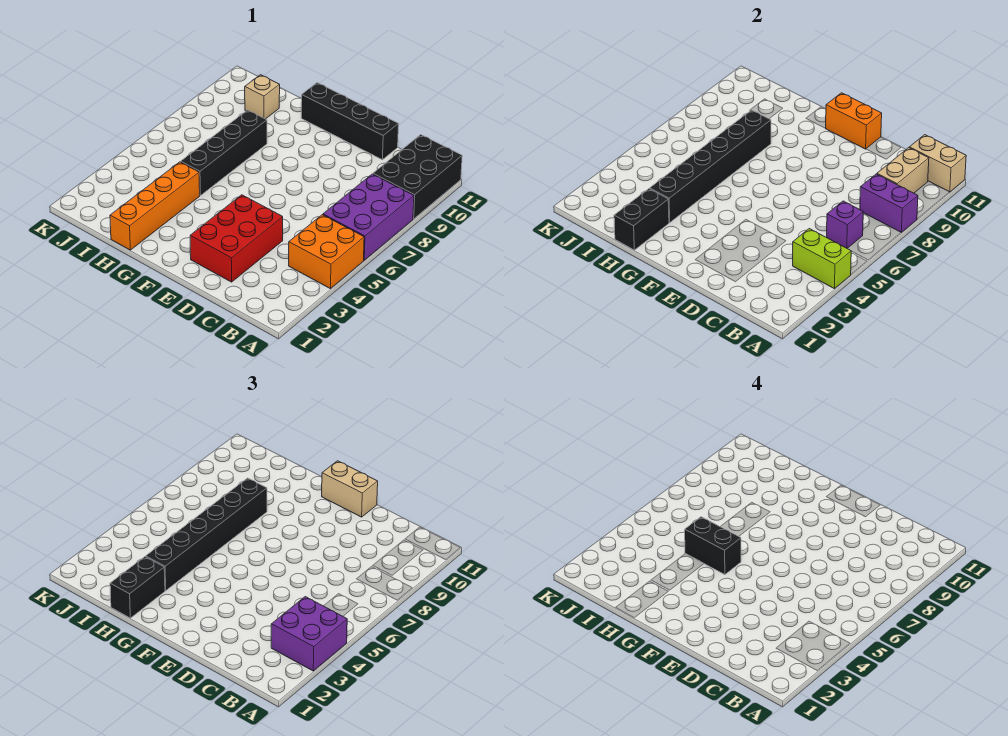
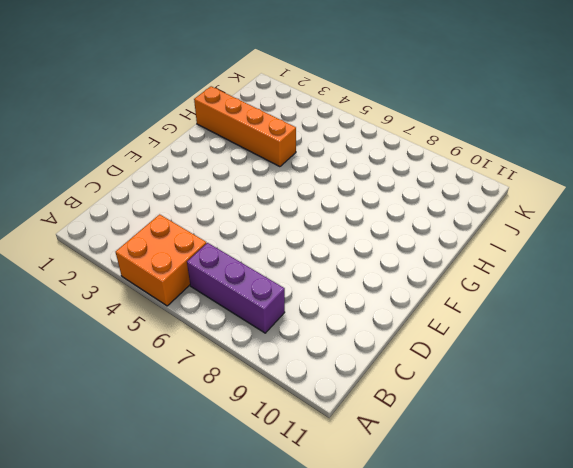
purple brick B6:B8 level 1 -> purple brick A6:B8 level 1
none -> black brick A9:B11 level 1
none -> red brick D2:E4 level 1
none -> black brick D11:G11 level 1

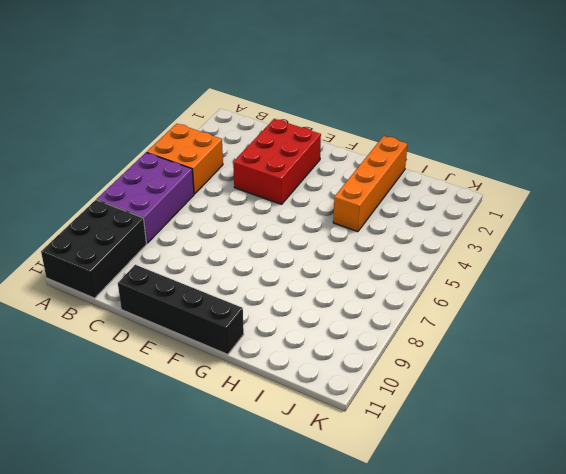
none -> black brick H5:H8 level 1
none -> tan brick I10 level 1
none -> lime brick A4:B4 level 2

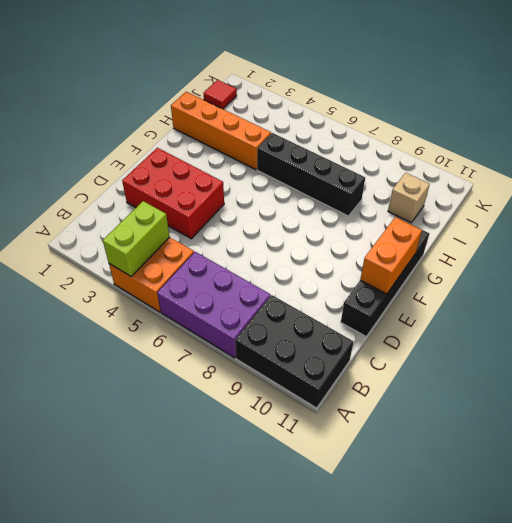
red tile J1 level 1 -> none
none -> purple brick A8:B8 level 2
none -> tan brick A11:B11 level 2
none -> purple brick B6 level 2

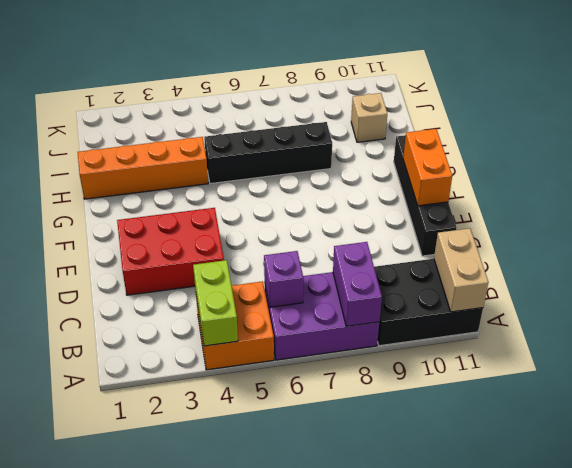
none -> tan brick B9:B10 level 2
none -> black brick H1:H2 level 2
none -> black brick H3:H8 level 2

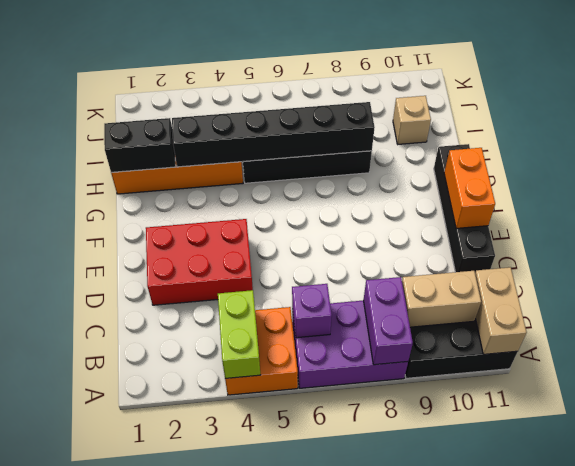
none -> purple brick A3:B4 level 3
none -> tan brick E11:F11 level 3
none -> black brick H1:H2 level 3

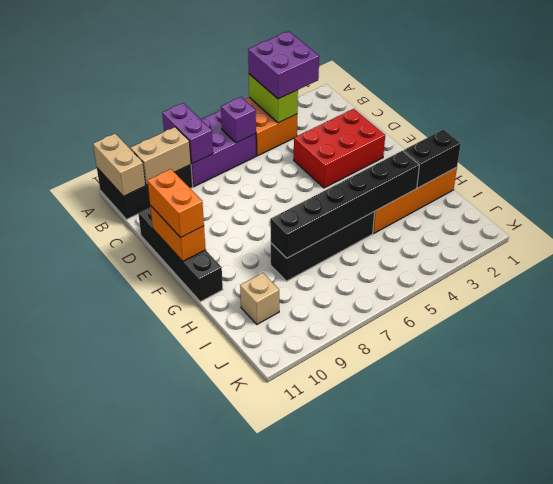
orange brick E11:F11 level 3 -> tan brick E11:F11 level 3
none -> black brick H1:H2 level 3
none -> black brick H3:H8 level 3
none -> black brick G5:H5 level 4

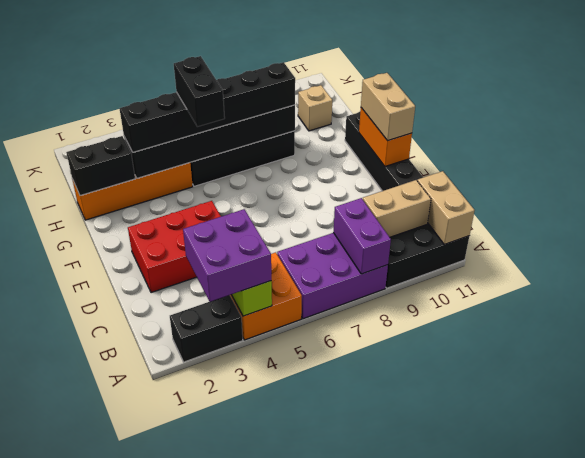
black brick A2:A3 level 1 -> black brick H1:H2 level 3
none -> purple brick B6 level 2

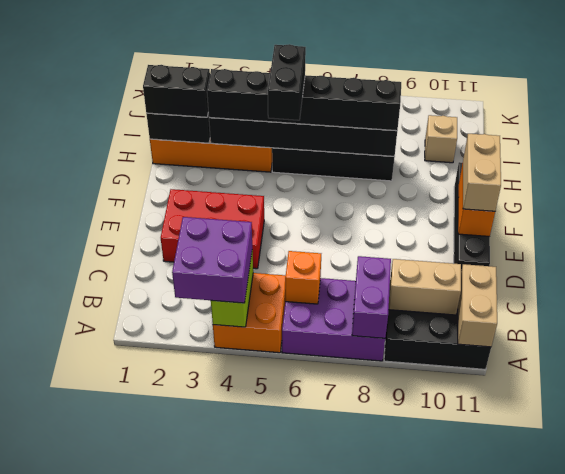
orange brick B6 level 2 -> purple brick B6 level 2

